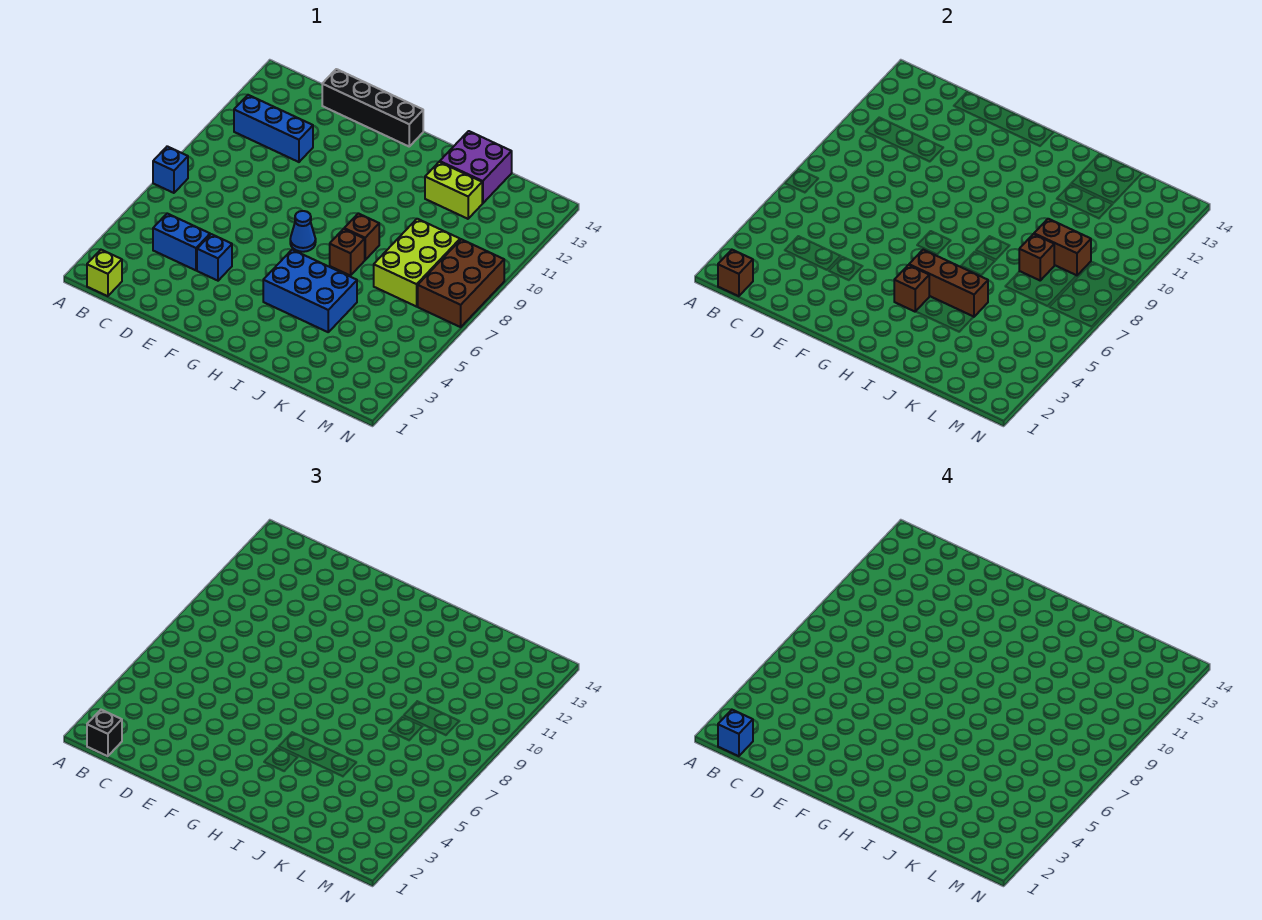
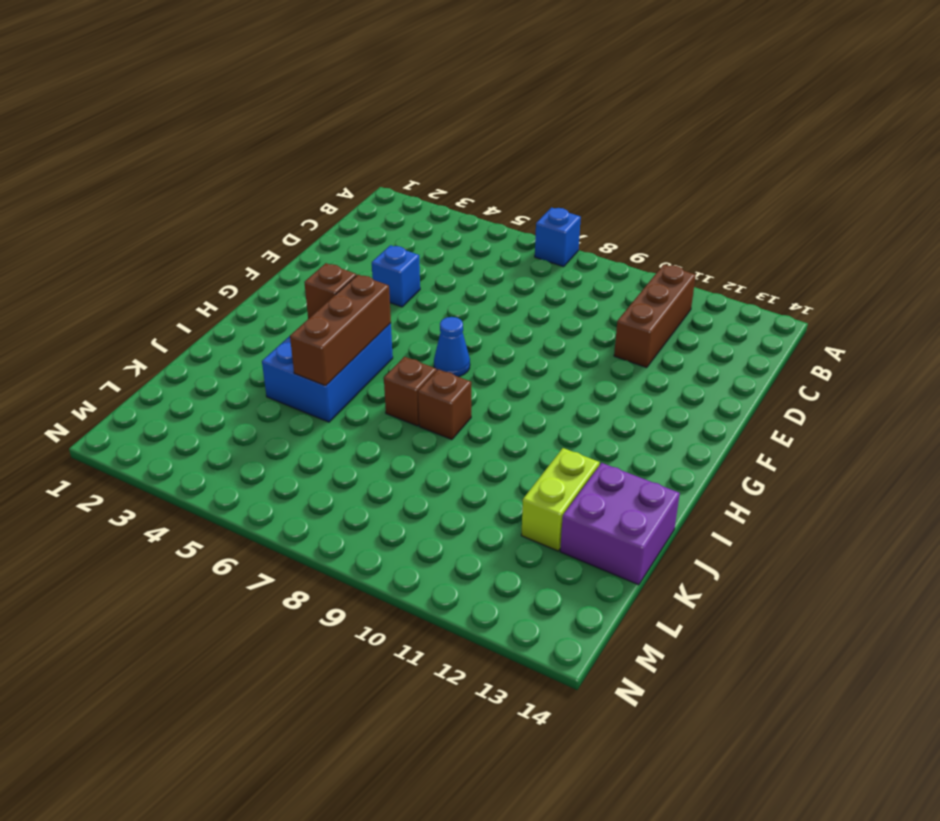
brown brick B11:D11 level 1 -> blue brick B11:D11 level 1
none -> lime brick B1 level 1
none -> blue brick C4:D4 level 1
none -> black brick D14:G14 level 1

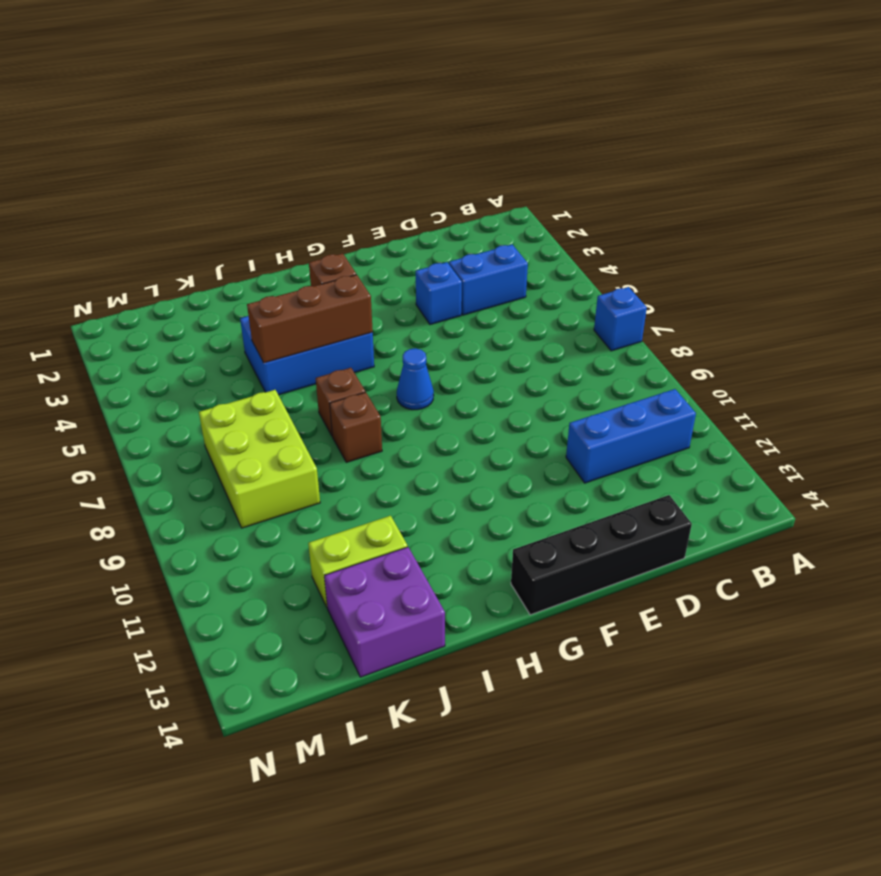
none -> lime brick B1 level 1
none -> brown brick M7:N9 level 1
none -> brown brick B1 level 2

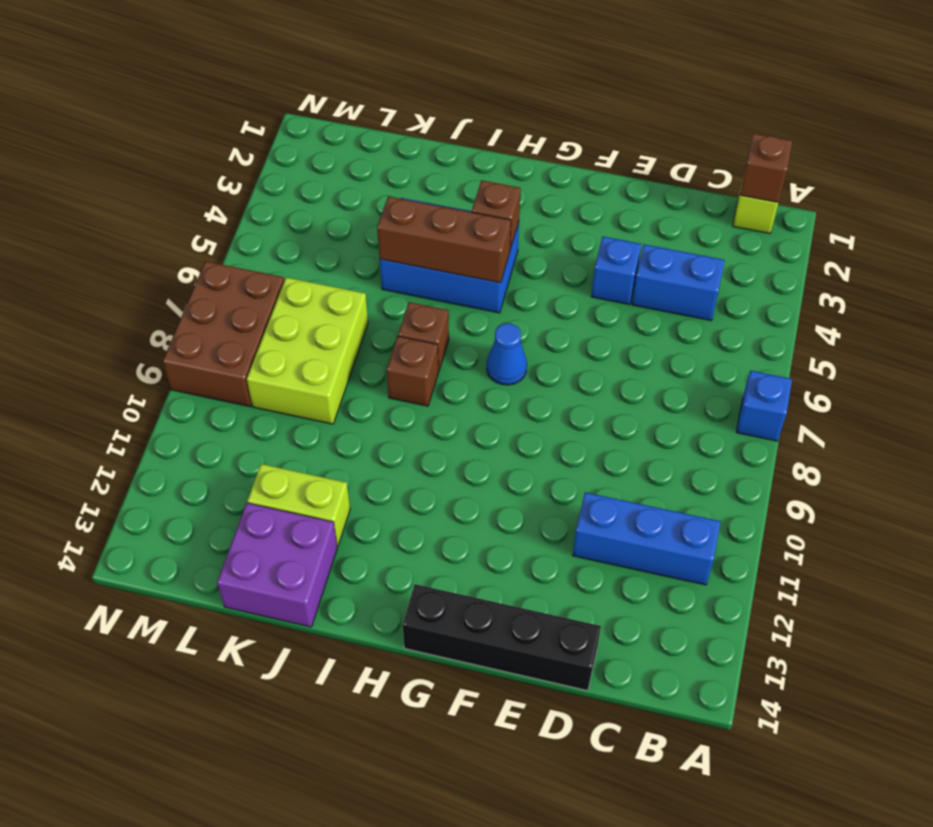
none -> brown brick K8 level 2
none -> brown brick K9:L9 level 2
none -> black brick B1 level 3

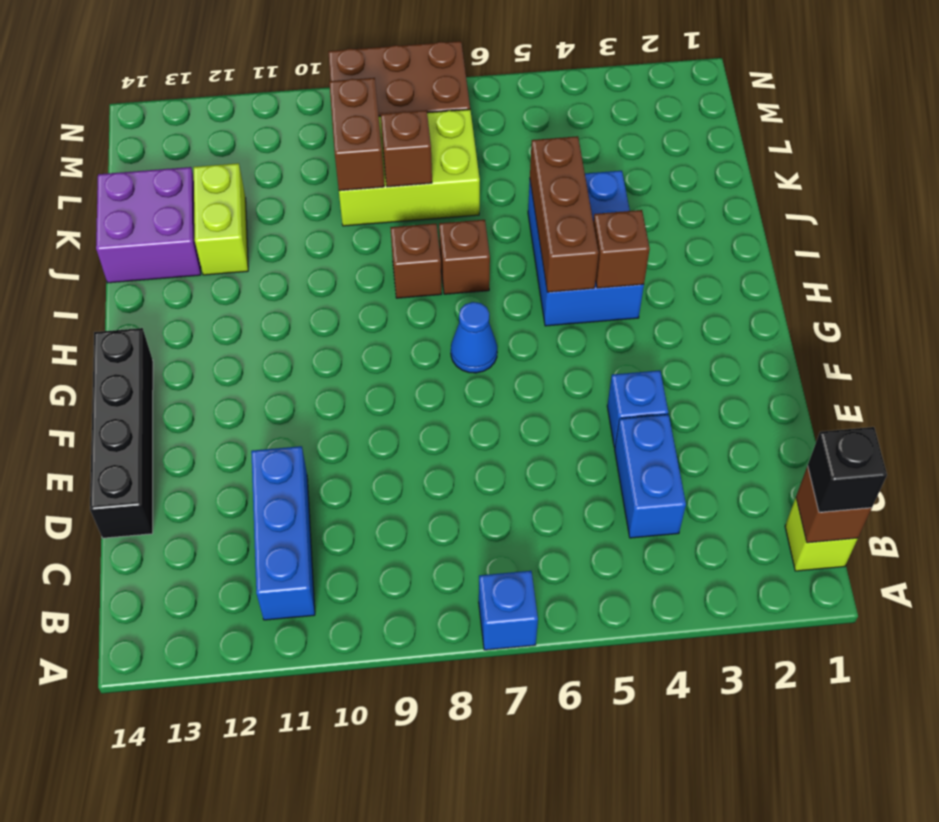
none -> blue brick B1 level 4

